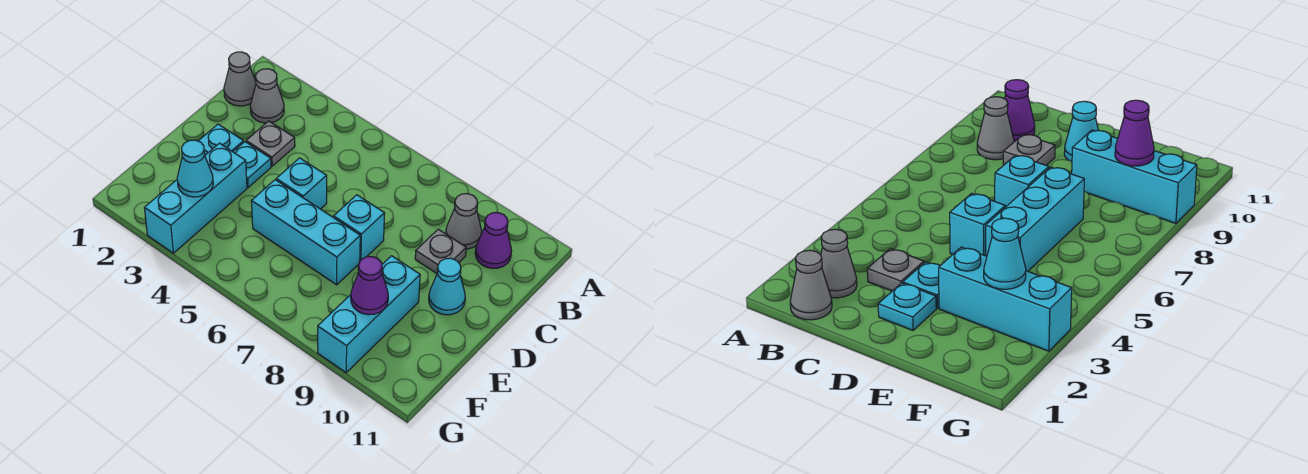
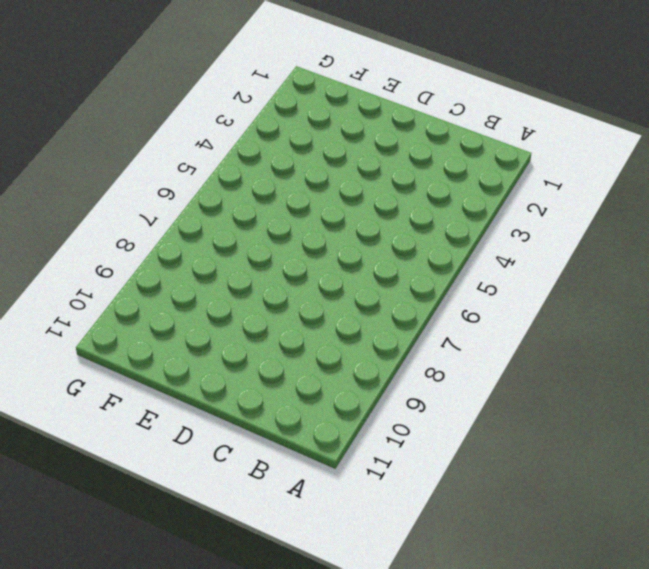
none -> grey cone B1 level 1
none -> grey cone B2 level 1
none -> grey cone B9 level 1

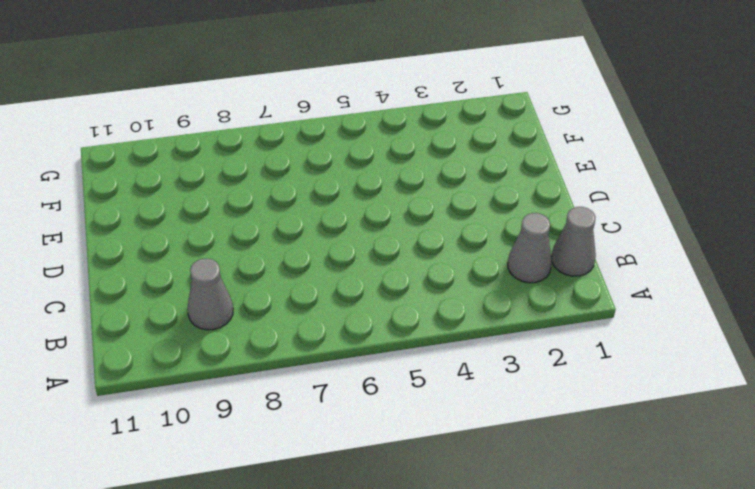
none -> purple cone B10 level 1
none -> grey plate C3 level 1
none -> grey plate C9 level 1

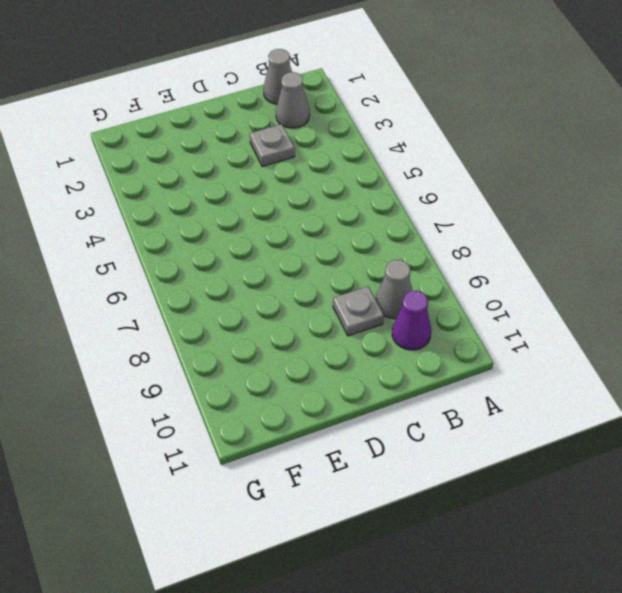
none -> cyan plate D2 level 1
none -> cyan plate D3 level 1
none -> cyan brick D5 level 1

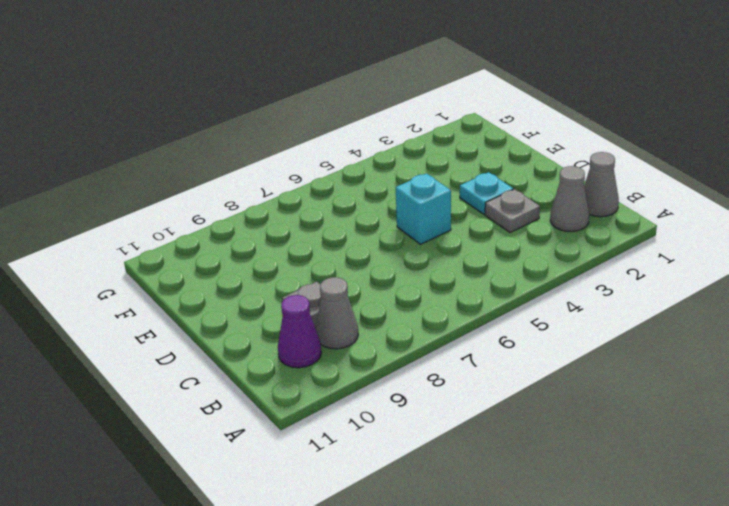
none -> cyan plate D2 level 1
none -> cyan brick D7 level 1
none -> cyan cone D10 level 1

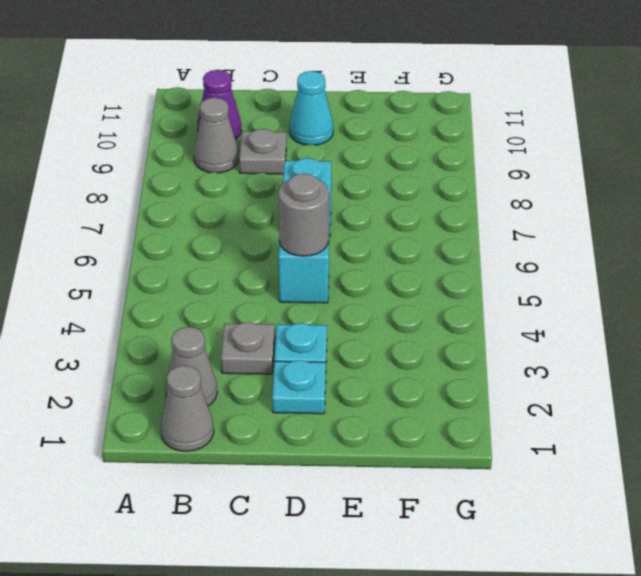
grey round brick D5 level 2 -> none
none -> cyan brick E3:G3 level 1
none -> cyan brick E5:E7 level 1
none -> cyan brick E9:G9 level 1

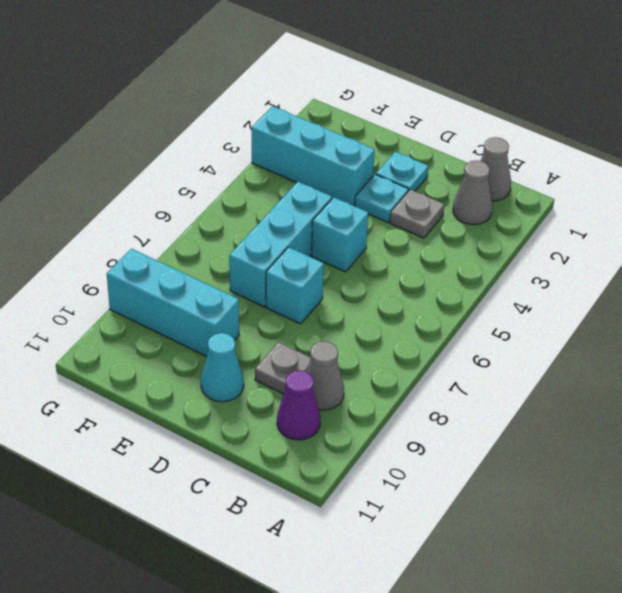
none -> cyan cone F3 level 2
none -> purple cone F9 level 2

